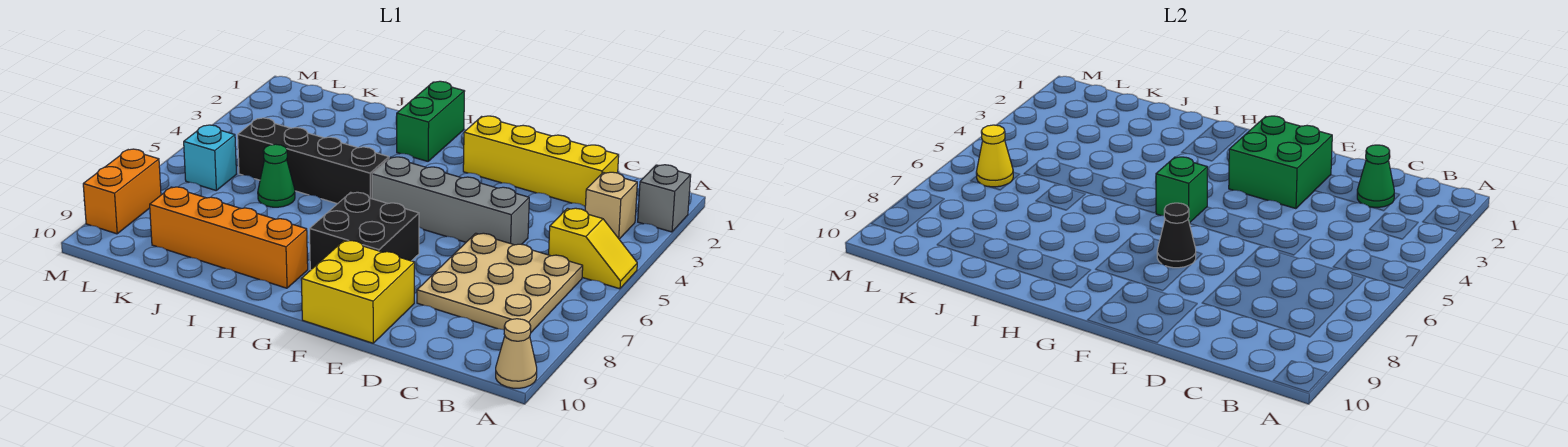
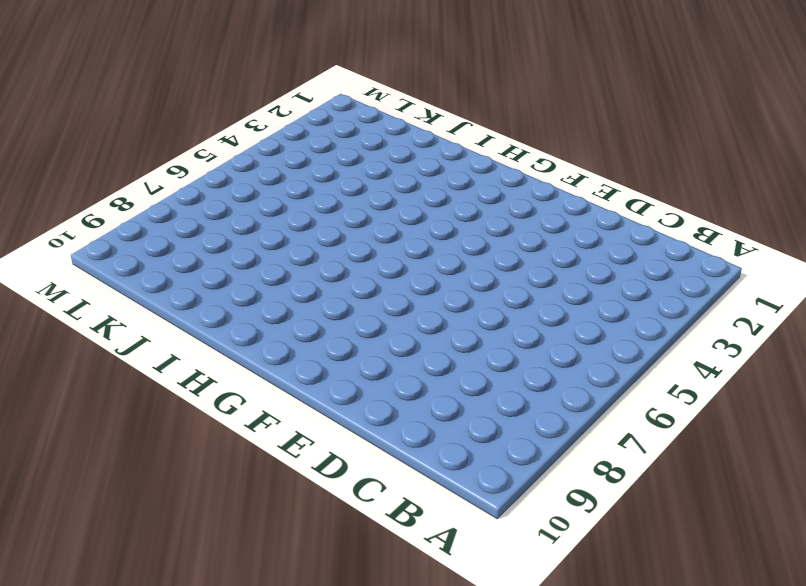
none -> grey brick A2 level 1
none -> yellow slope A5:B5 level 1 top B
none -> tan cone A10 level 1

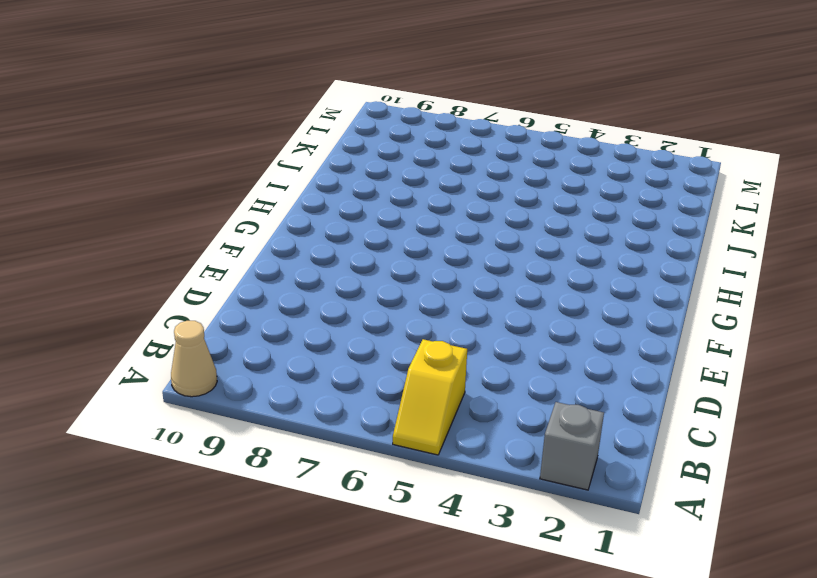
none -> tan brick B3 level 1
none -> tan plate B6:D8 level 1
none -> yellow brick C2:F2 level 1

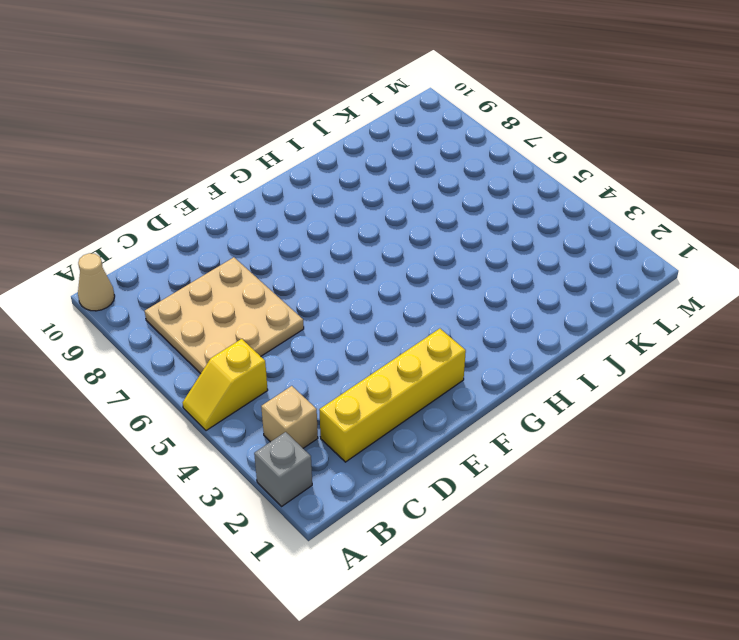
none -> grey brick D5:G5 level 1
none -> yellow brick E9:F10 level 1
none -> black brick F7:G8 level 1

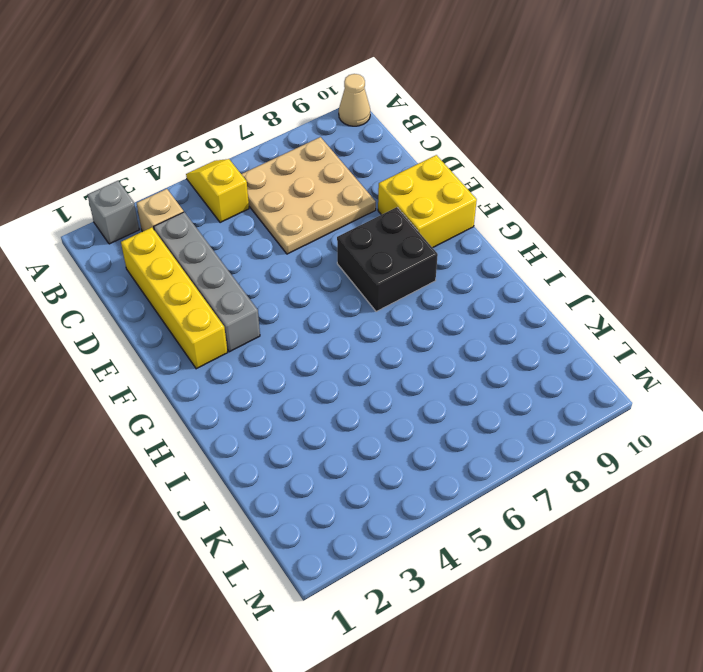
grey brick C3:F3 level 1 -> grey brick D5:G5 level 1
none -> green brick H1:H2 level 1
none -> black brick H5:K5 level 1
none -> orange brick H9:K9 level 1

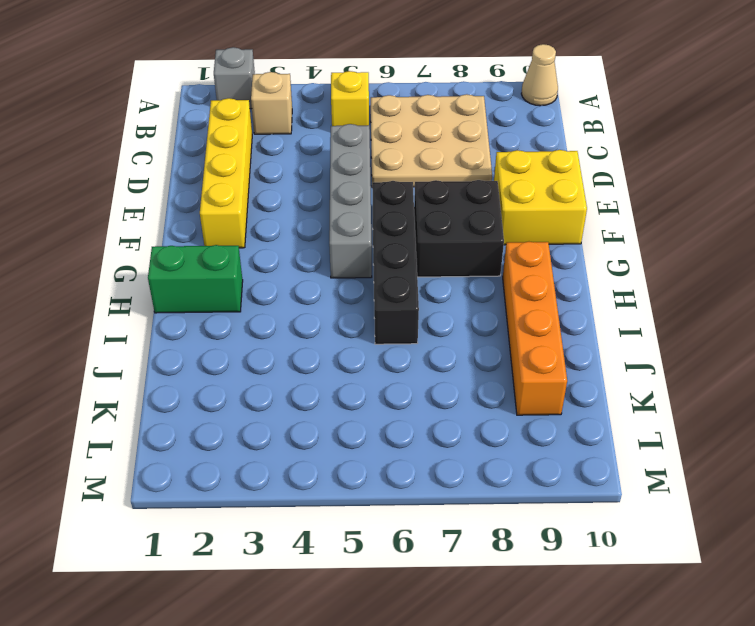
black brick F6:I6 level 1 -> black brick H5:K5 level 1
none -> green cone J6 level 1
none -> cyan brick L6 level 1
none -> orange brick M8:M9 level 1

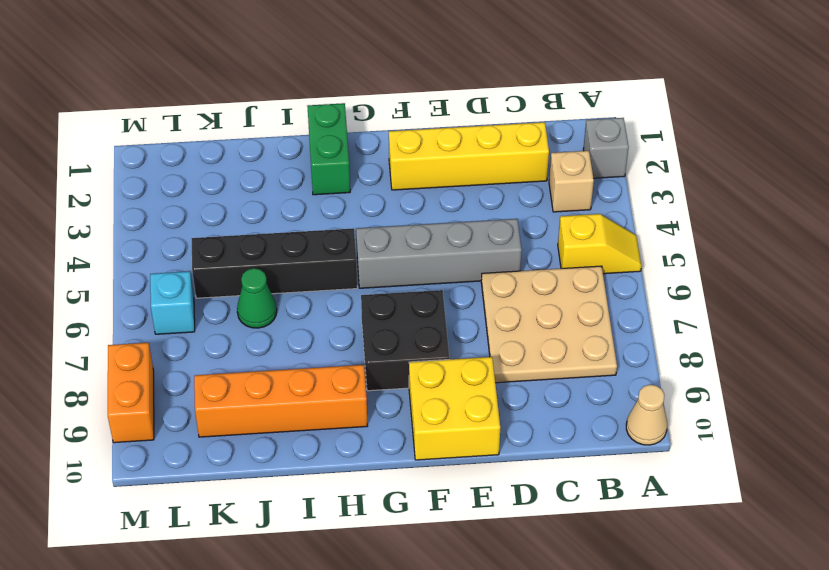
none -> green cone C2 level 2
none -> green brick E2:F3 level 2
none -> black cone F7 level 2

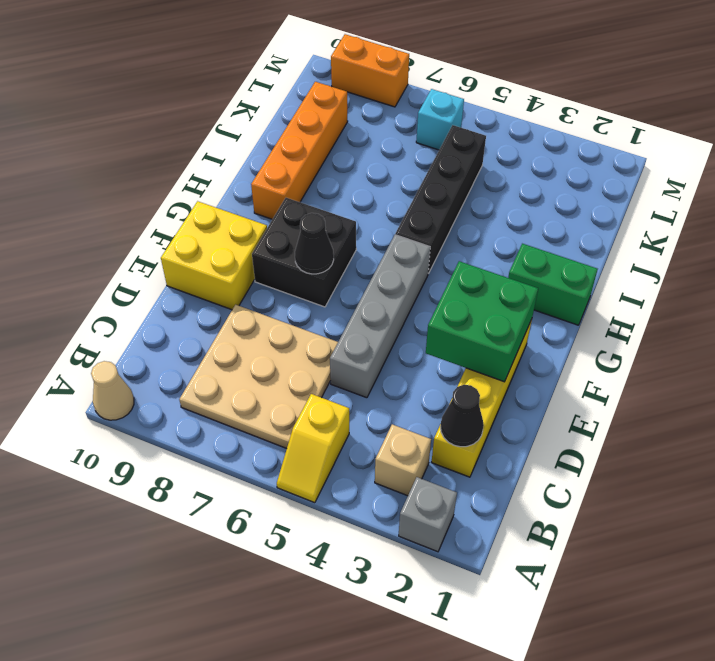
black cone C2 level 2 -> green cone C2 level 2
none -> green cone J6 level 1
none -> green brick G5 level 2
none -> yellow cone L6 level 2

